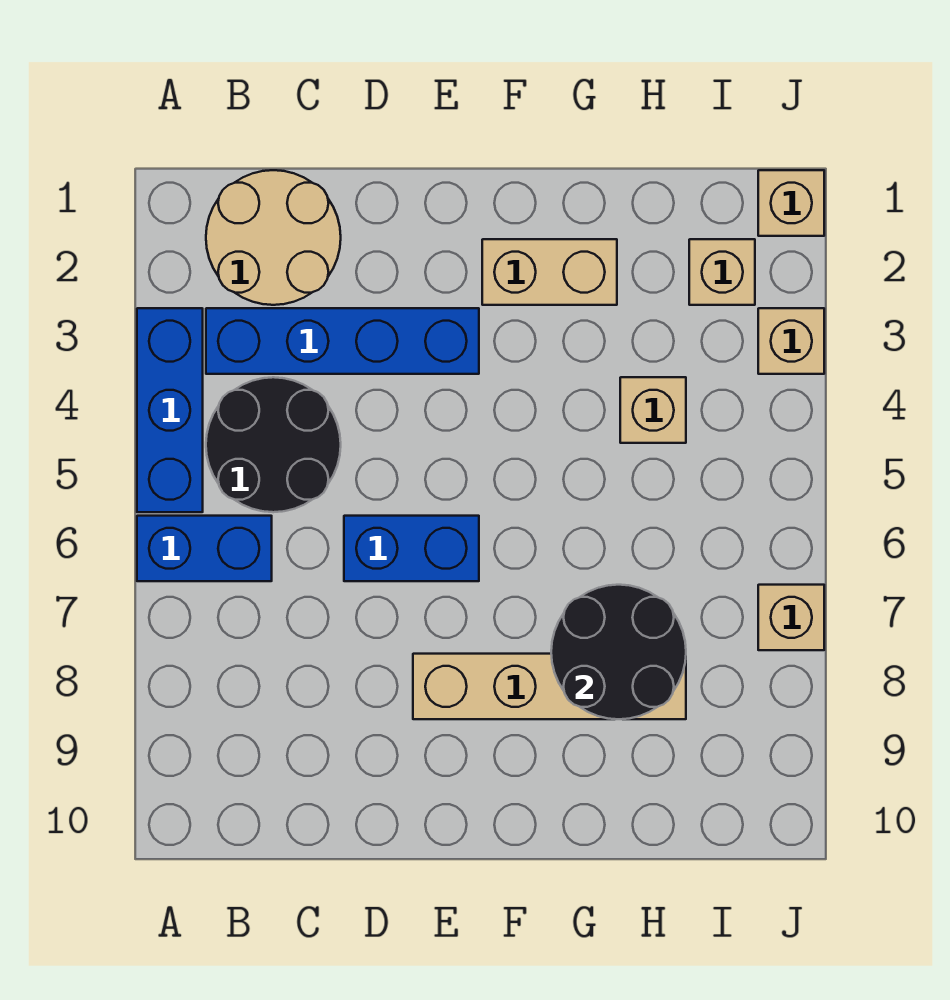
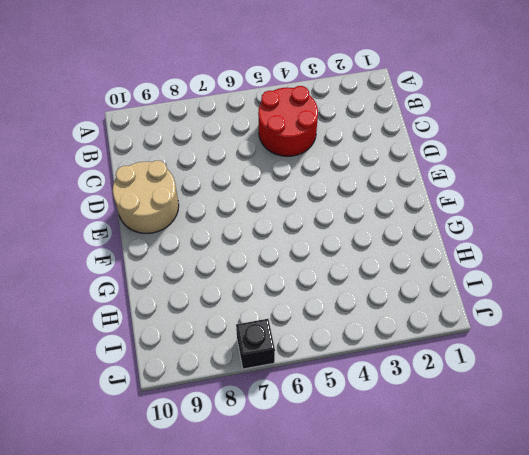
red round brick B4:C5 level 1 -> black round brick B4:C5 level 1
tan round brick D9:E10 level 1 -> tan round brick B1:C2 level 1
black brick J7 level 1 -> tan brick J7 level 1
none -> blue brick A3:A5 level 1
none -> blue brick A6:B6 level 1
none -> blue brick B3:E3 level 1

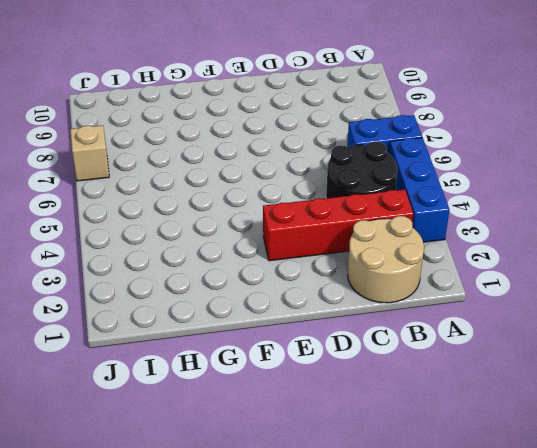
red brick B3:E3 level 1 -> blue brick B3:E3 level 1
none -> blue brick D6:E6 level 1
none -> tan brick E8:H8 level 1
none -> tan brick F2:G2 level 1

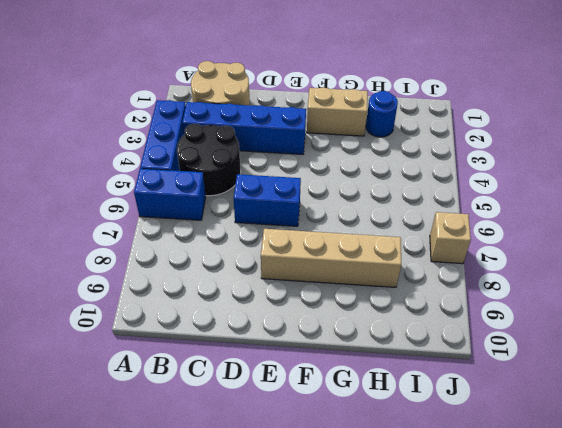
blue round brick H2 level 1 -> none
none -> tan brick H4 level 1
none -> tan brick I2 level 1
none -> tan brick J1 level 1

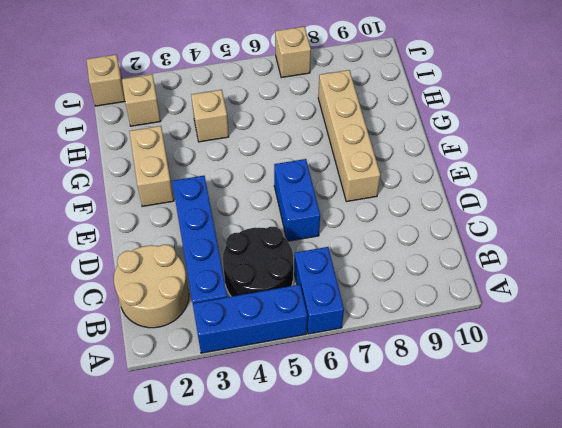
none -> tan brick J3 level 1
none -> black round brick G7:H8 level 2

